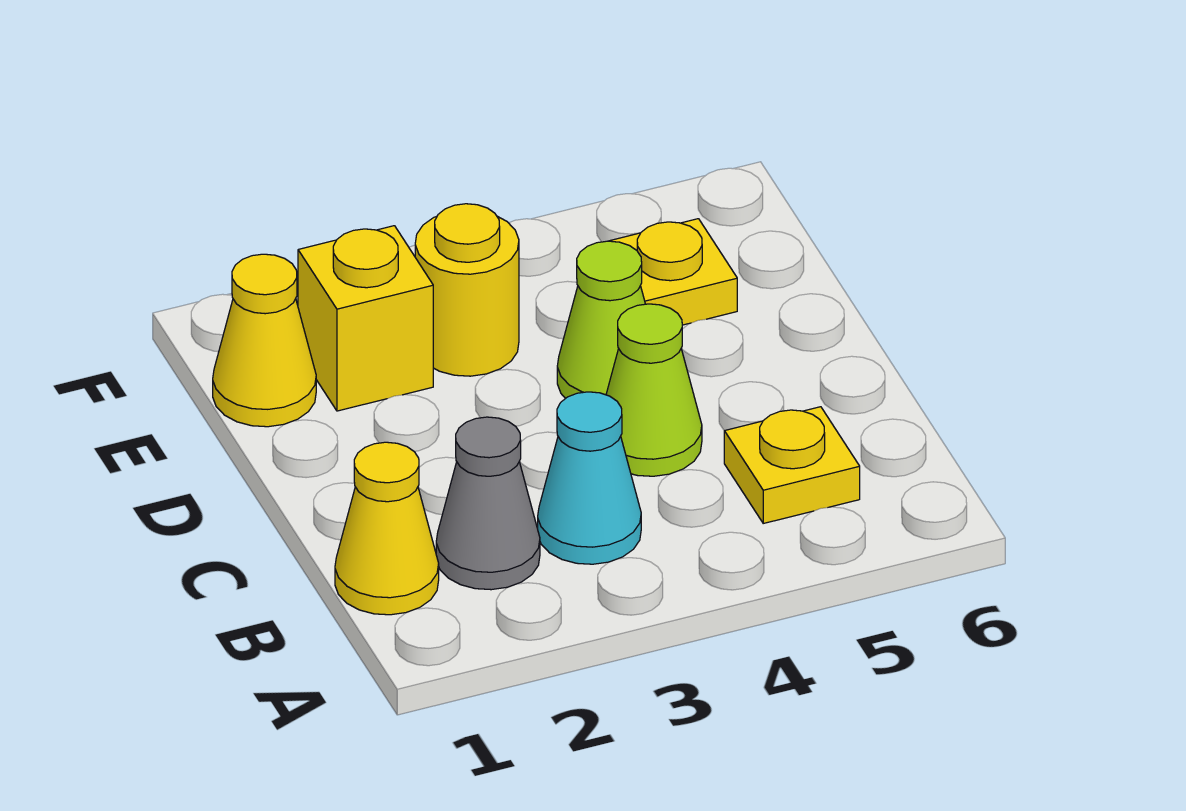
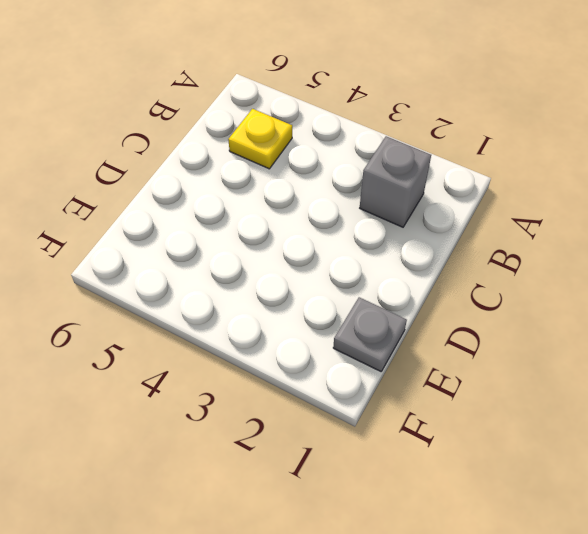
grey brick B2 level 1 -> grey cone B2 level 1
grey plate E1 level 1 -> yellow cone E1 level 1
none -> yellow cone B1 level 1
none -> cyan cone B3 level 1

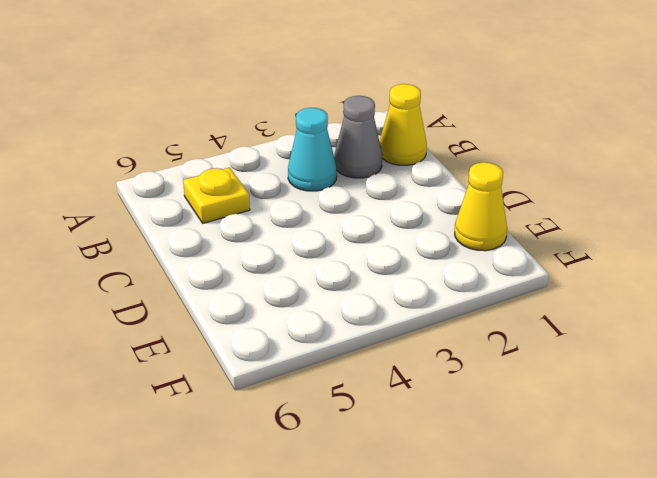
none -> lime cone C4 level 1
none -> lime cone D4 level 1

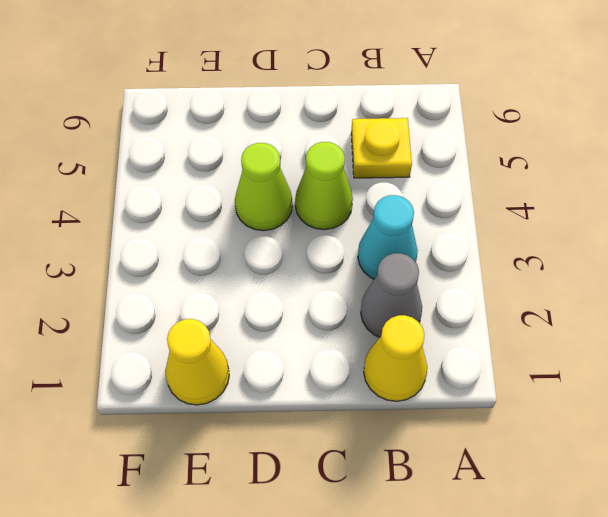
none -> yellow brick E2 level 1
none -> yellow round brick E3 level 1

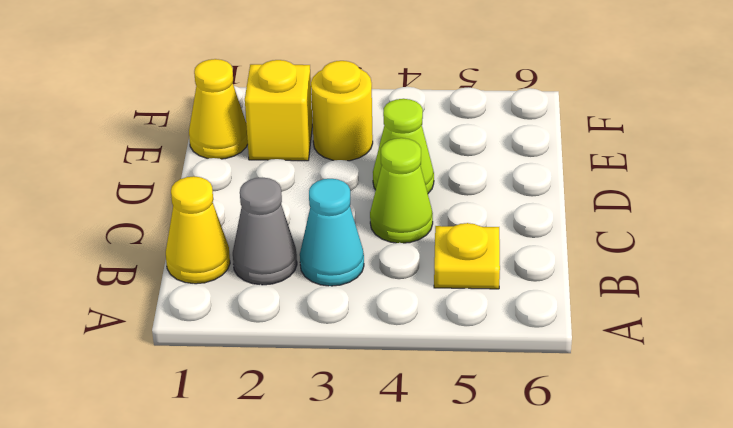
none -> yellow plate E5 level 1

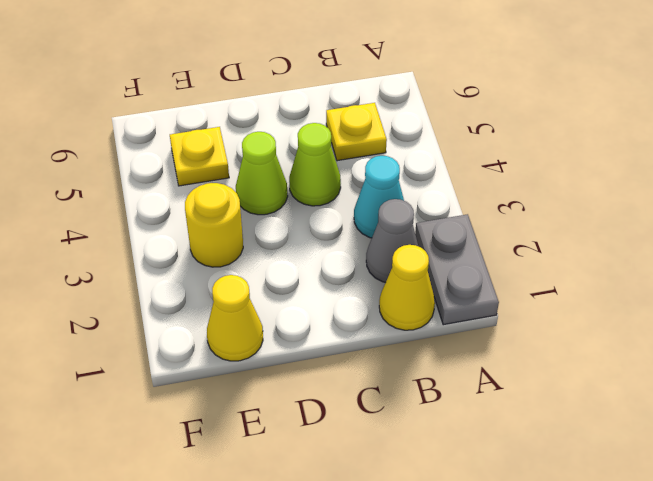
grey plate A1:A2 level 1 -> none
none -> yellow brick E2 level 1

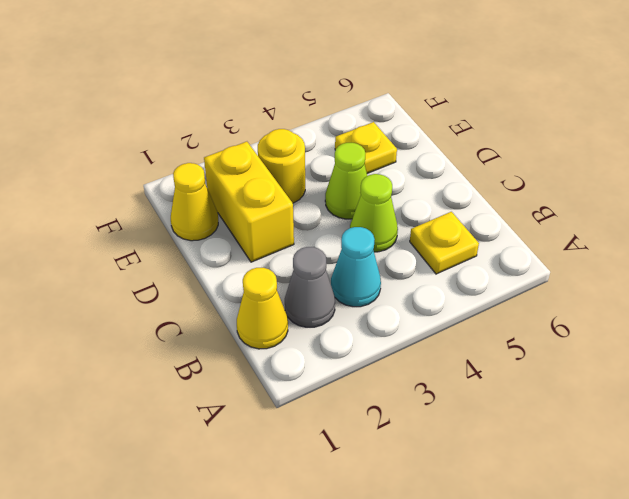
yellow brick D2:E2 level 1 -> yellow brick E2 level 1

